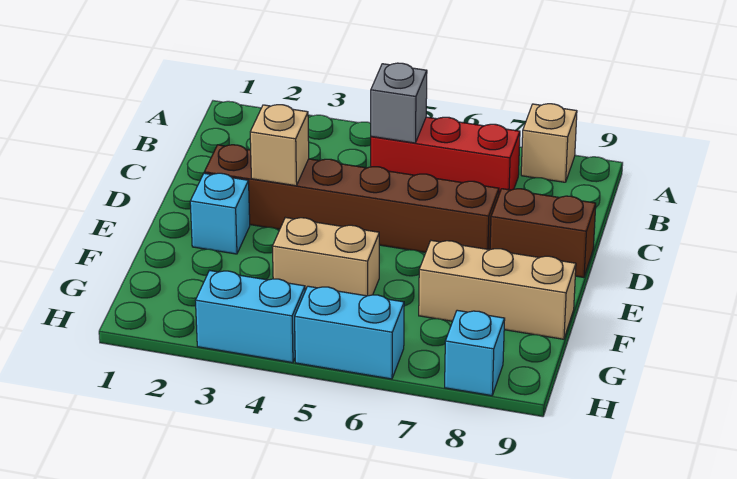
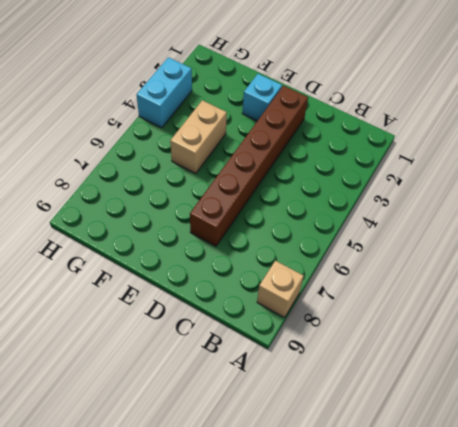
none -> red brick B5:B7 level 1
none -> brown brick D8:D9 level 1
none -> tan brick F7:F9 level 1

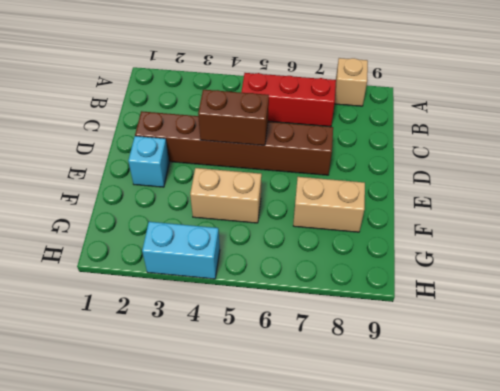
brown brick D4:D5 level 2 -> brown brick D8:D9 level 1
tan brick F7:F8 level 1 -> tan brick F7:F9 level 1
none -> cyan brick H5:H6 level 1
none -> cyan brick H8 level 1
none -> grey brick B5 level 2

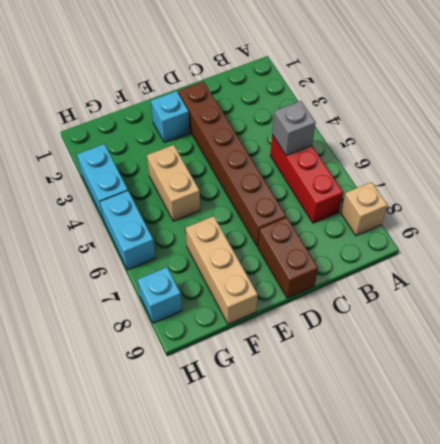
none -> tan brick D3 level 2

